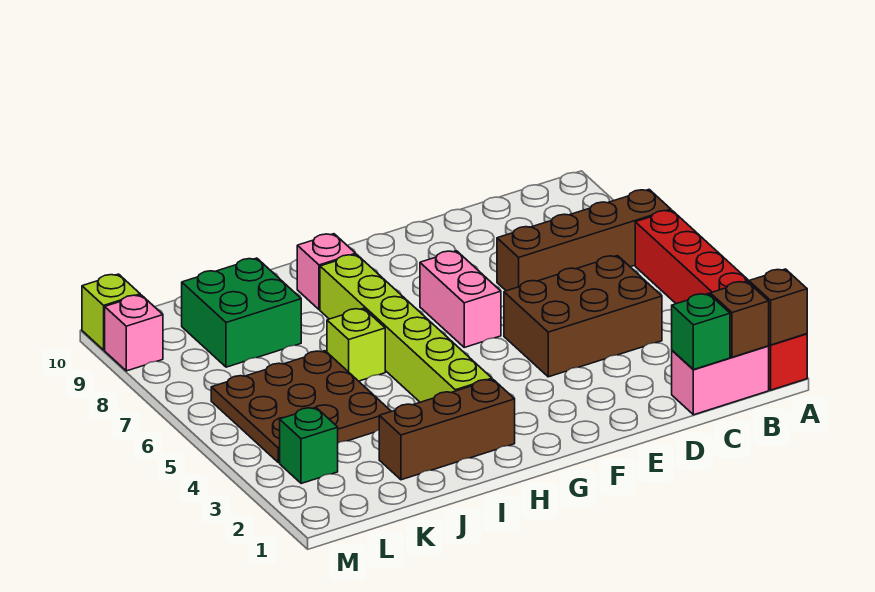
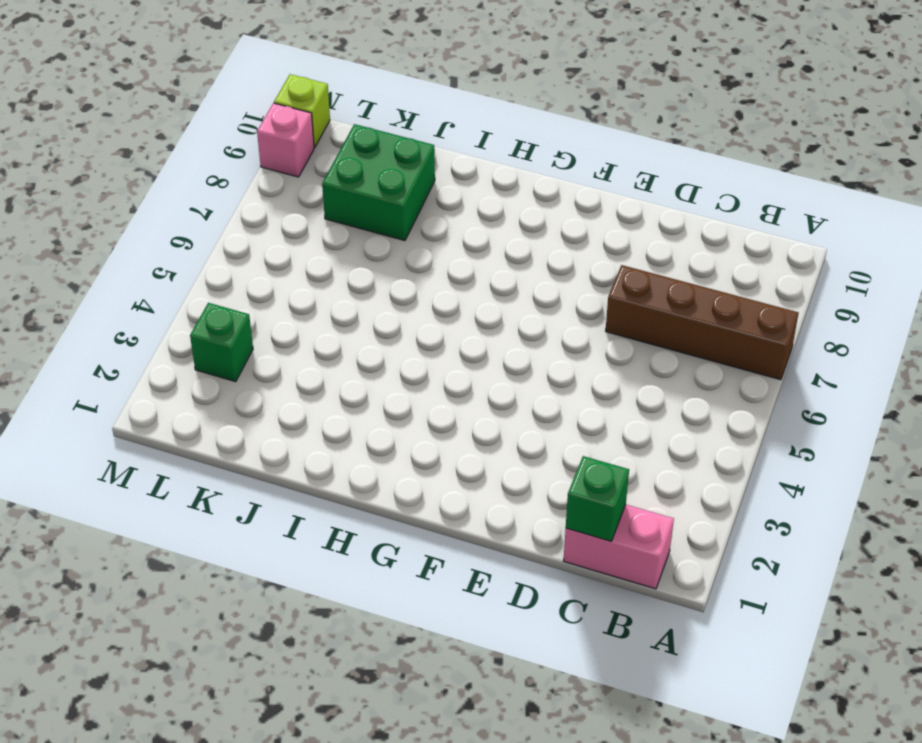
none -> red brick A1:A6 level 1
none -> brown brick C4:E5 level 1
none -> pink brick F6:F7 level 1

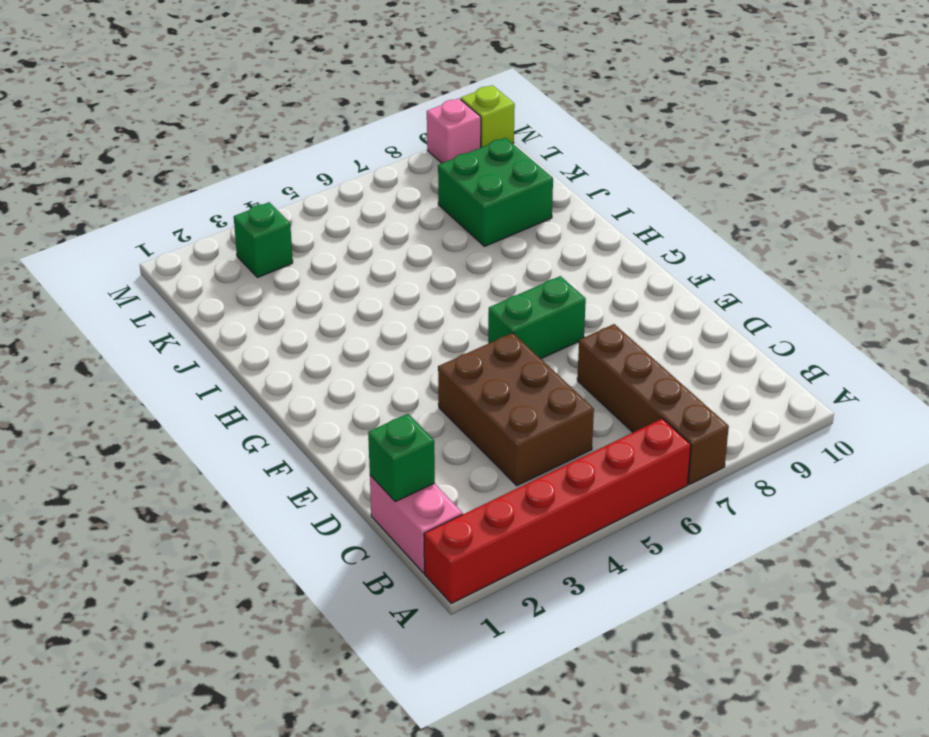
green brick F6:F7 level 1 -> pink brick F6:F7 level 1
none -> brown brick H2:J2 level 1
none -> lime brick H3:H8 level 1
none -> pink brick H9 level 1

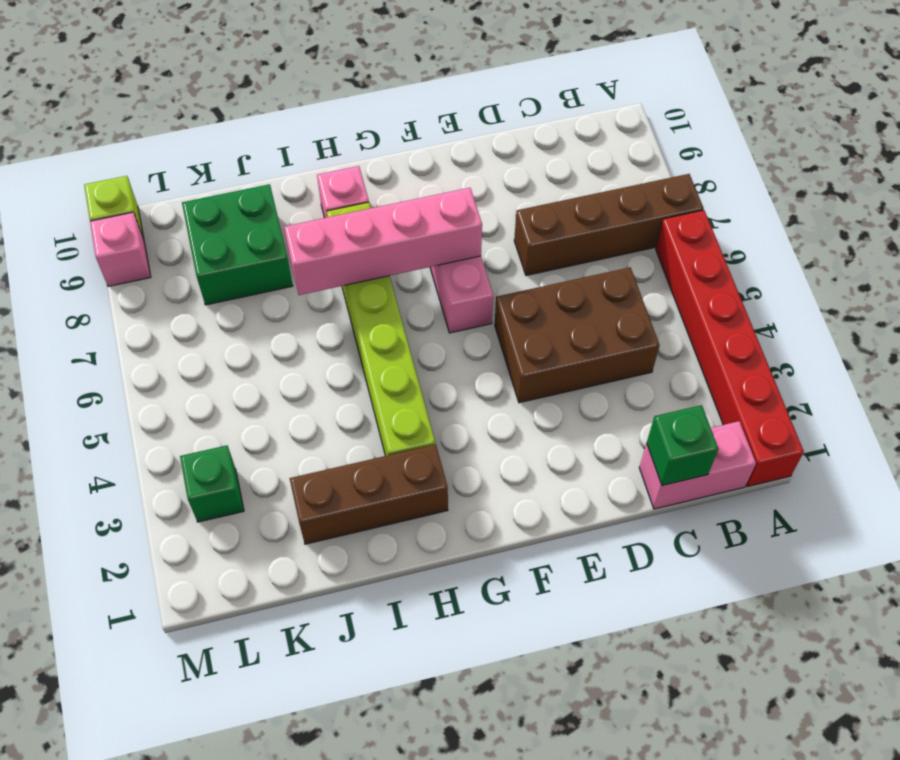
pink brick F7:I7 level 2 -> none
none -> lime brick I6 level 1
none -> brown plate J4:L6 level 1
none -> brown brick A1 level 2

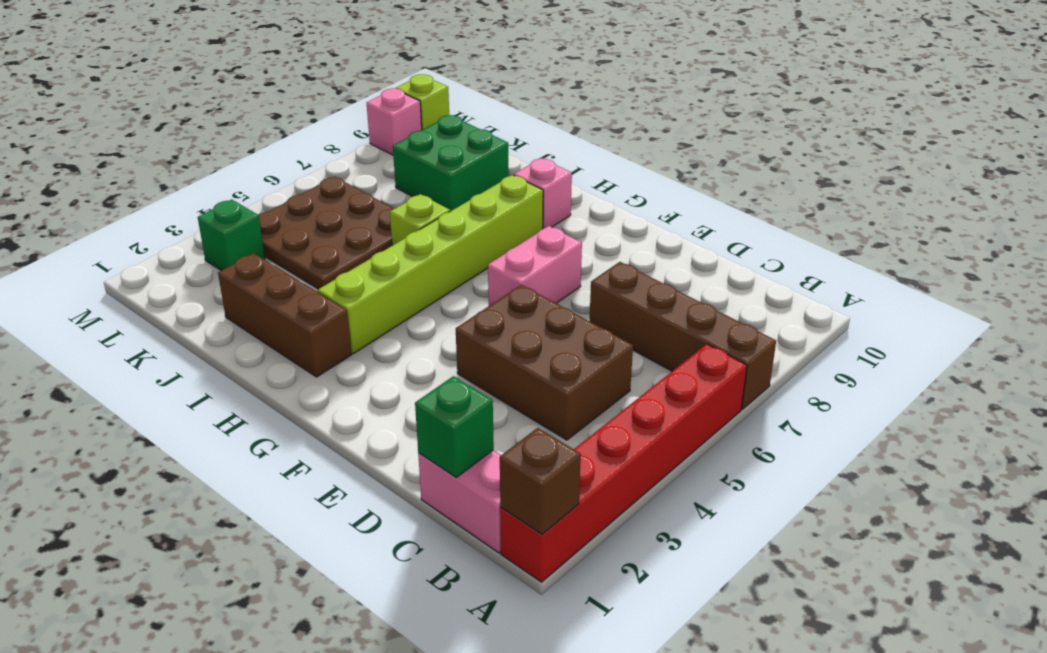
none -> brown brick B1 level 2

